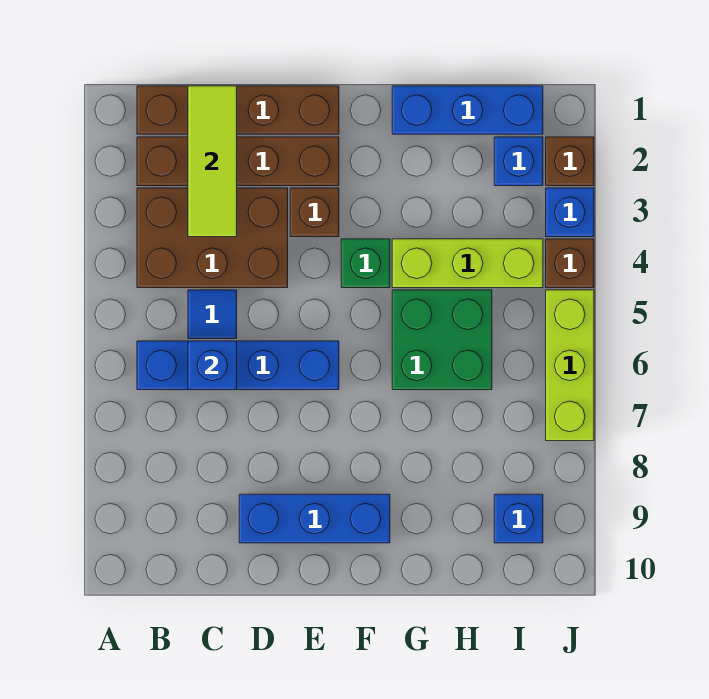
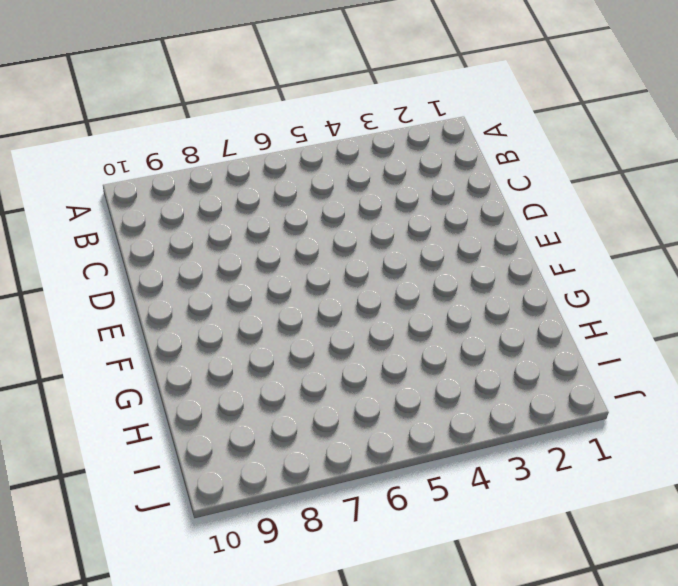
none -> brown brick B1:E1 level 1
none -> brown brick B2:E2 level 1
none -> brown brick B3:D4 level 1

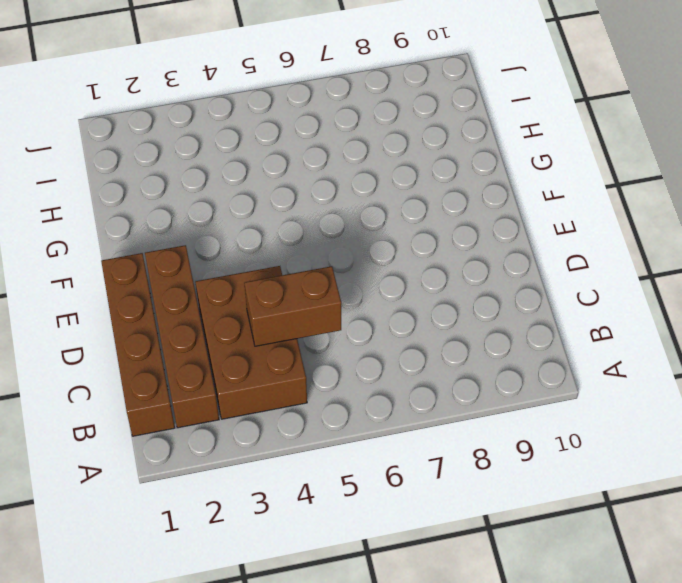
brown brick C4:C5 level 2 -> none
none -> blue brick B6:E6 level 1
none -> blue tile C5 level 1
none -> blue brick D9:F9 level 1

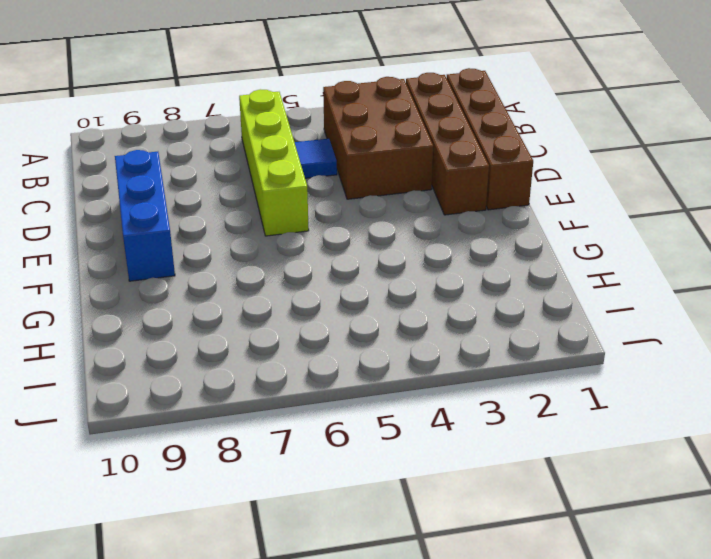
lime brick B6:E6 level 1 -> blue brick B6:E6 level 1
none -> brown brick E3 level 1
none -> green brick F4 level 1
none -> blue brick G1:I1 level 1

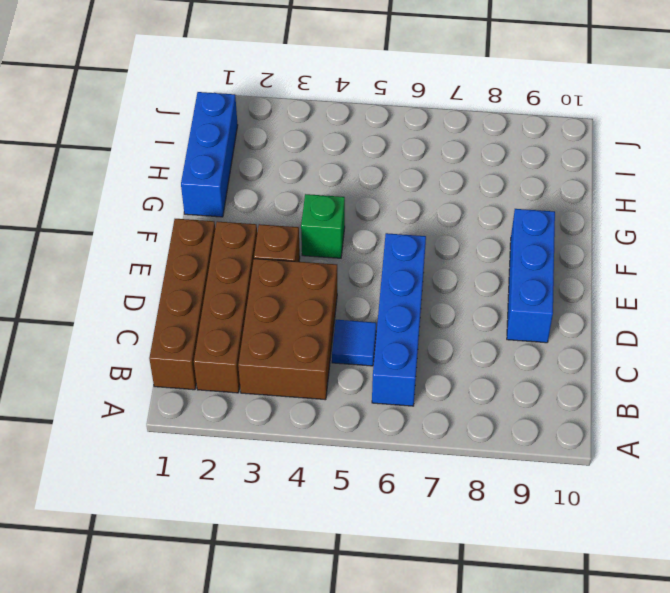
none -> lime brick G4:I4 level 1
none -> green brick G5:H6 level 1
none -> blue brick I2 level 1

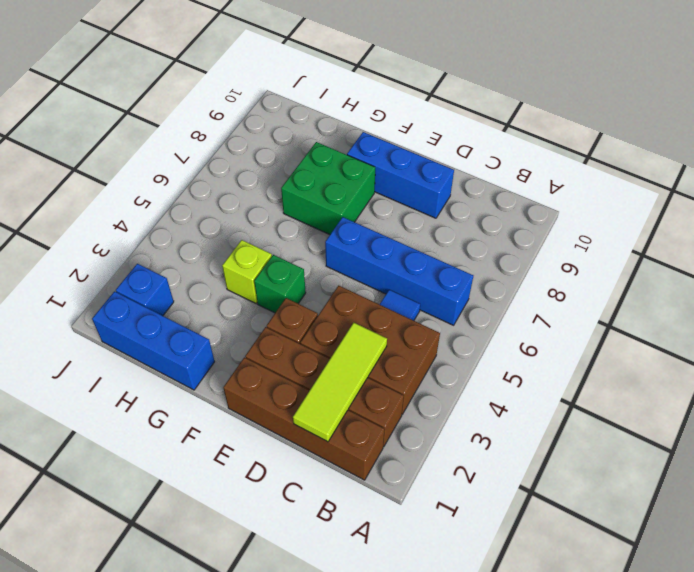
green brick F7:G8 level 1 -> green brick G5:H6 level 1
lime brick G4 level 1 -> lime brick G4:I4 level 1
none -> blue brick I9 level 1
none -> brown brick J2 level 1
none -> blue brick J3 level 1

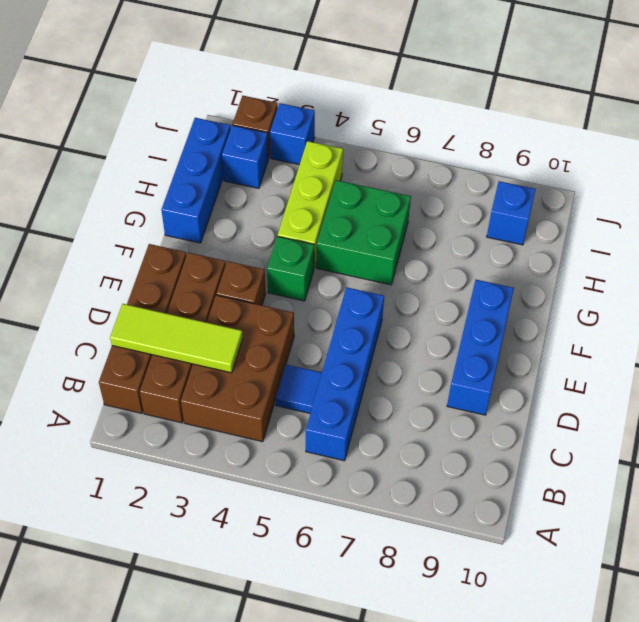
none -> brown brick J4 level 1
none -> lime brick J5:J7 level 1
none -> blue brick C6 level 2

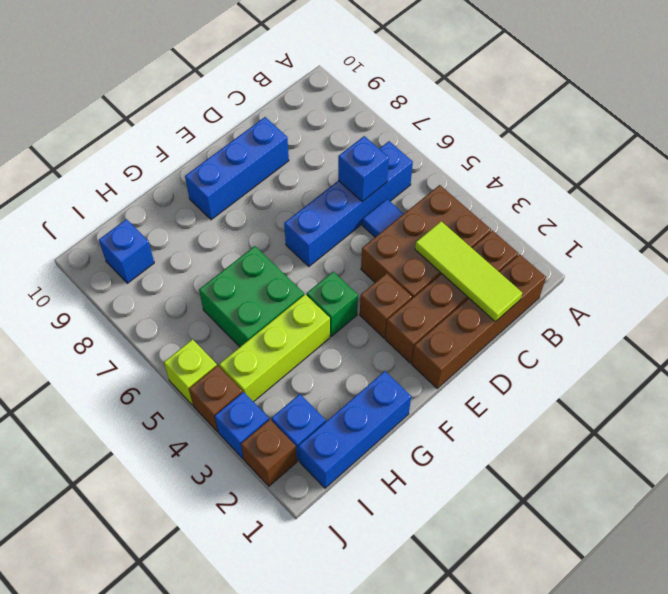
lime brick J5 level 1 -> lime brick J5:J7 level 1

